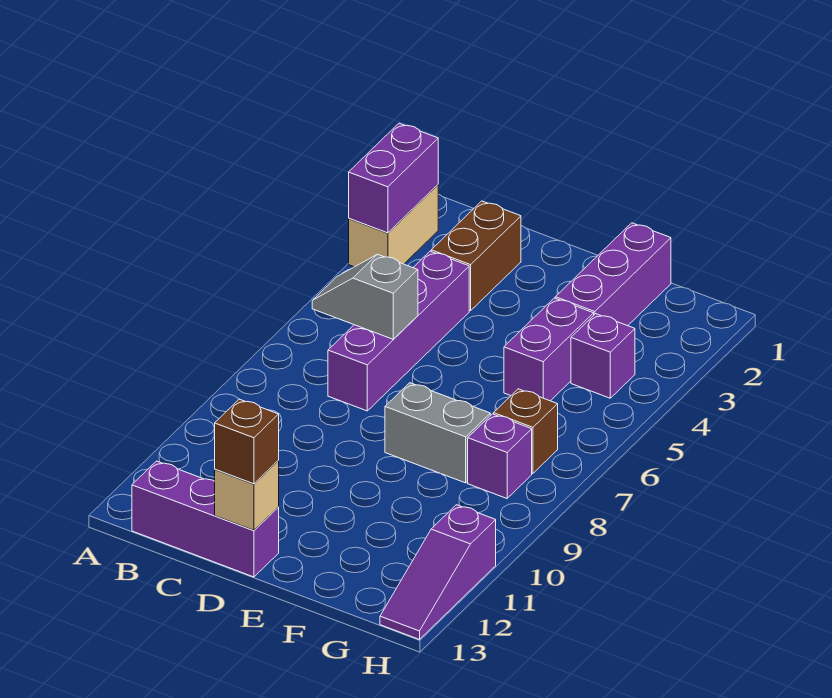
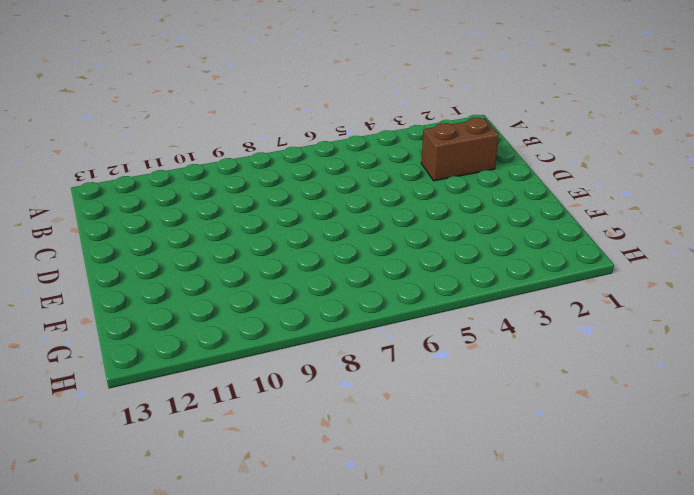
none -> tan brick A2:A3 level 1
none -> purple brick B13:D13 level 1
none -> purple brick C4:C7 level 1

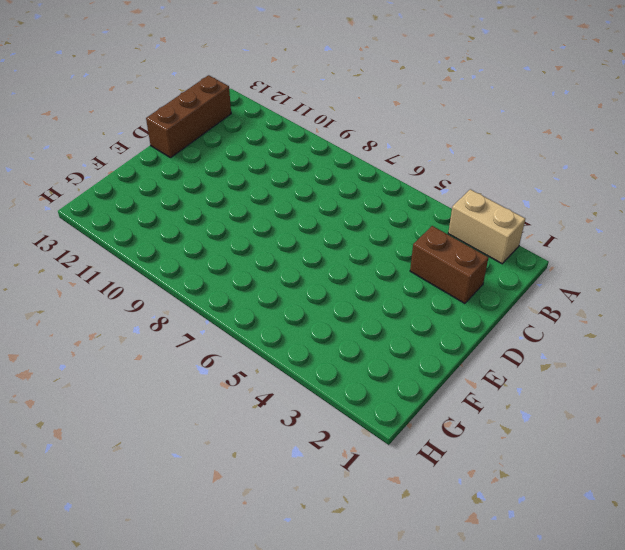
brown brick B13:D13 level 1 -> purple brick B13:D13 level 1
none -> purple brick C4:C7 level 1
none -> grey brick E8:F8 level 1
none -> purple brick F1:F3 level 1

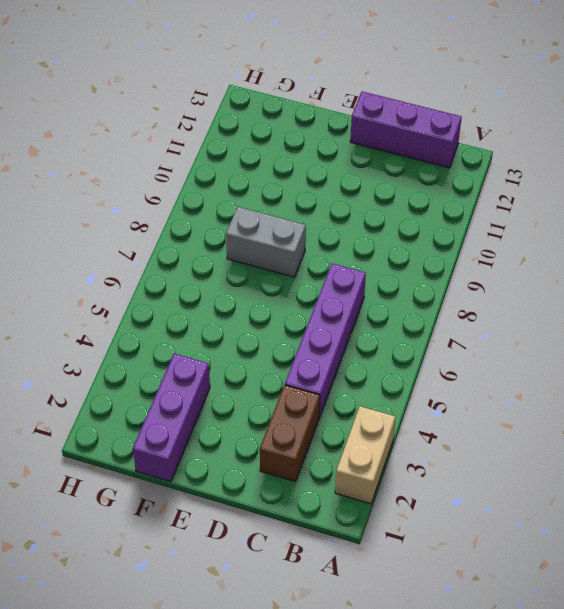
none -> purple brick F4:F5 level 1
none -> purple brick G4 level 1
none -> brown brick G7 level 1

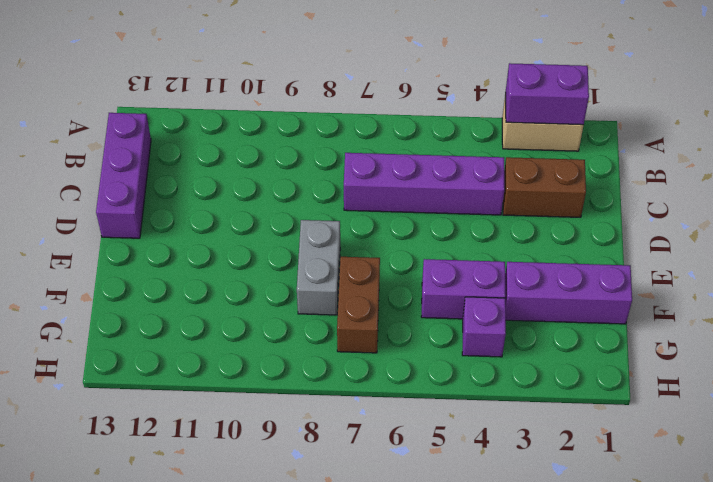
brown brick F7:G7 level 1 -> brown brick G7 level 1
none -> purple brick G8 level 1
none -> purple slope H11:H13 level 1 top 11
none -> grey slope B6:C6 level 2 top C

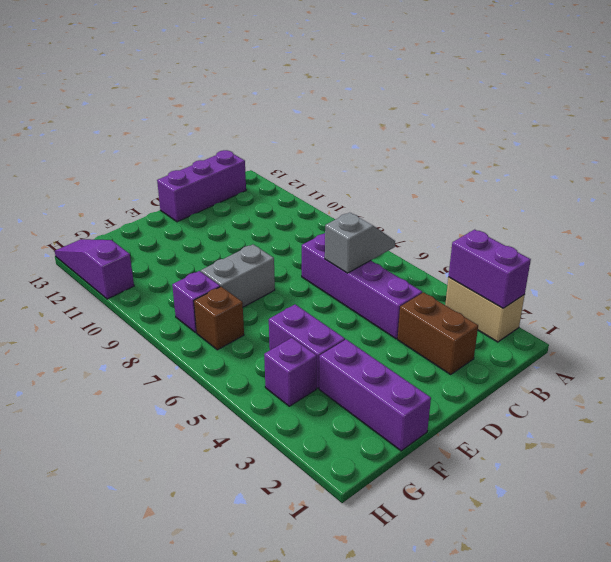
none -> tan brick D13 level 2
none -> brown brick D13 level 3

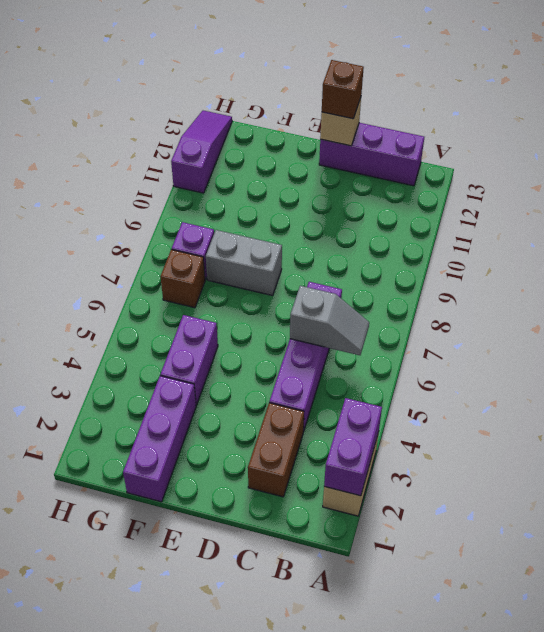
none -> purple brick G4 level 1

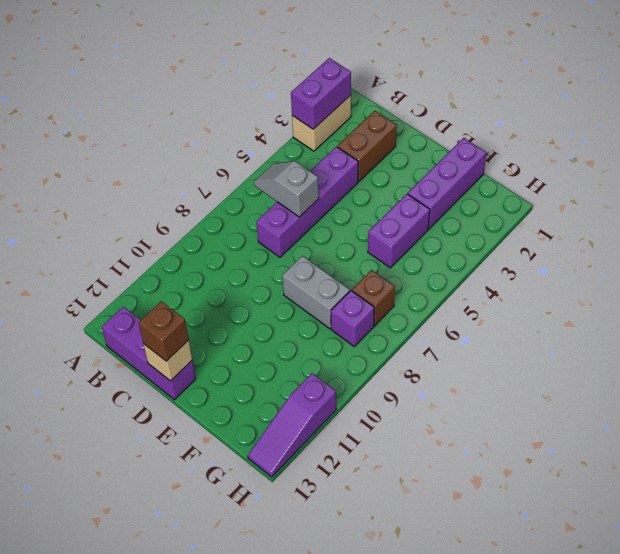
none -> purple brick G4 level 1

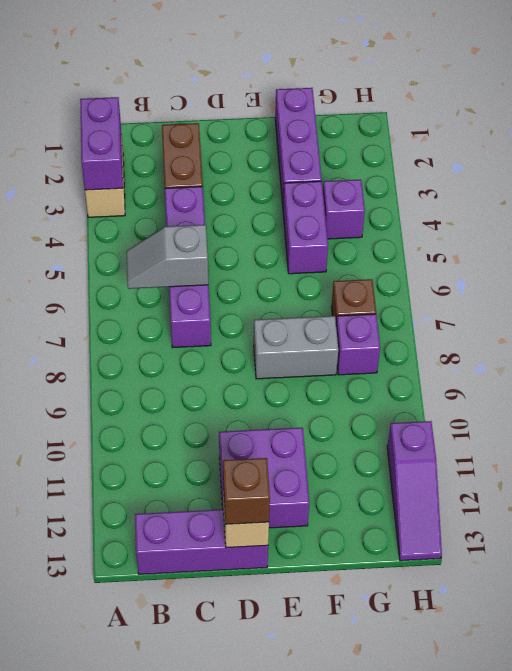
purple brick D11:E12 level 1 -> none

